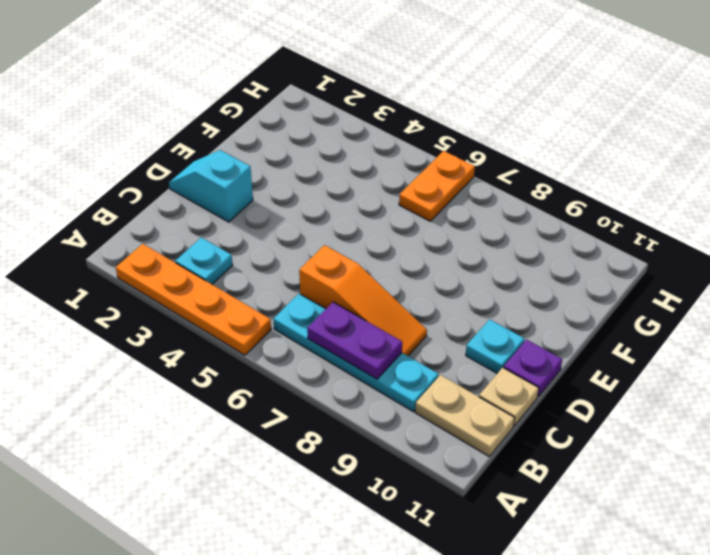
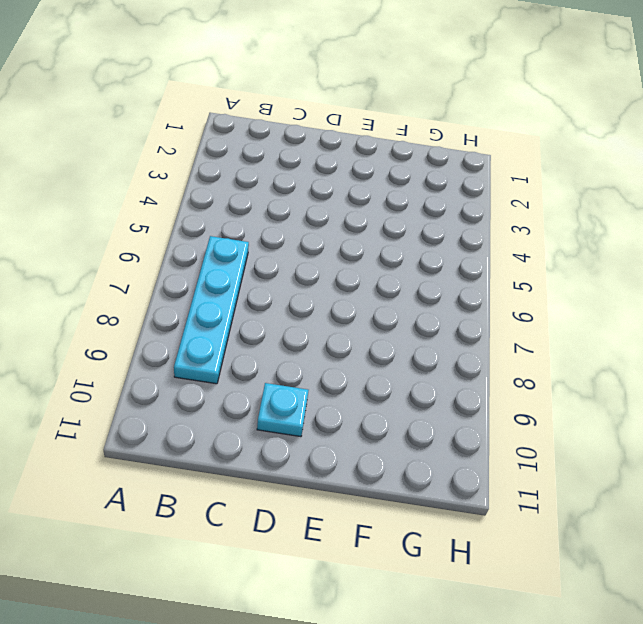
none -> orange plate A2:A5 level 1
none -> cyan plate B3 level 1

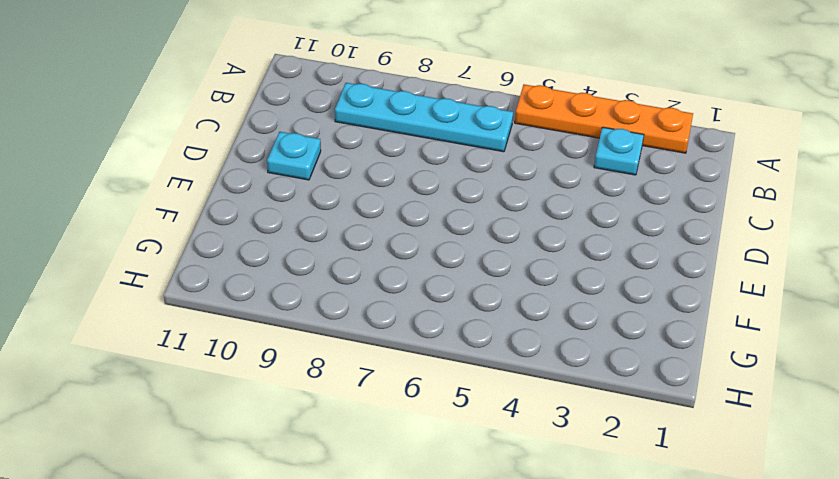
none -> tan plate B10:B11 level 1
none -> orange slope C6:C8 level 1 top 6

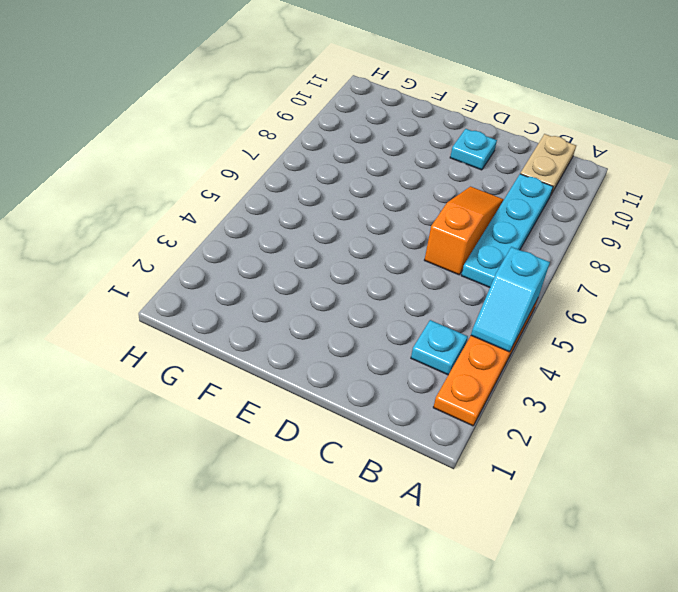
cyan slope A4:A5 level 2 top 5 -> cyan slope D1:D2 level 1 top 2
none -> tan plate C11 level 1
none -> purple plate D11 level 1

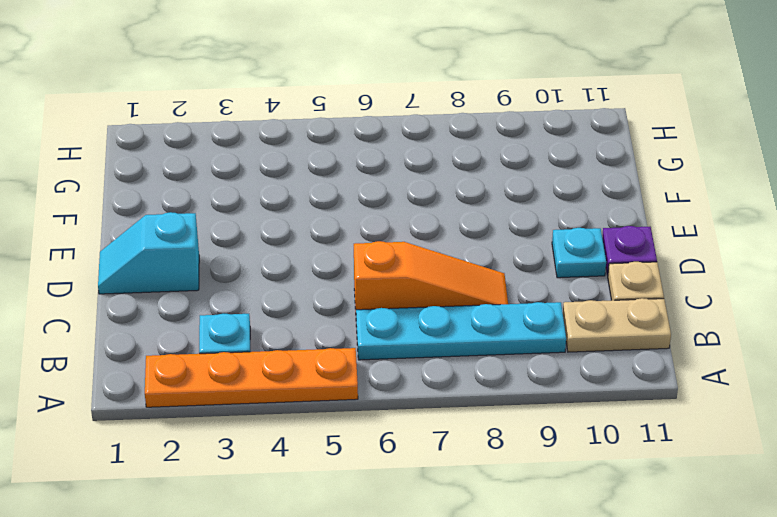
none -> orange plate G6:H6 level 1
none -> purple plate B7:B8 level 2

